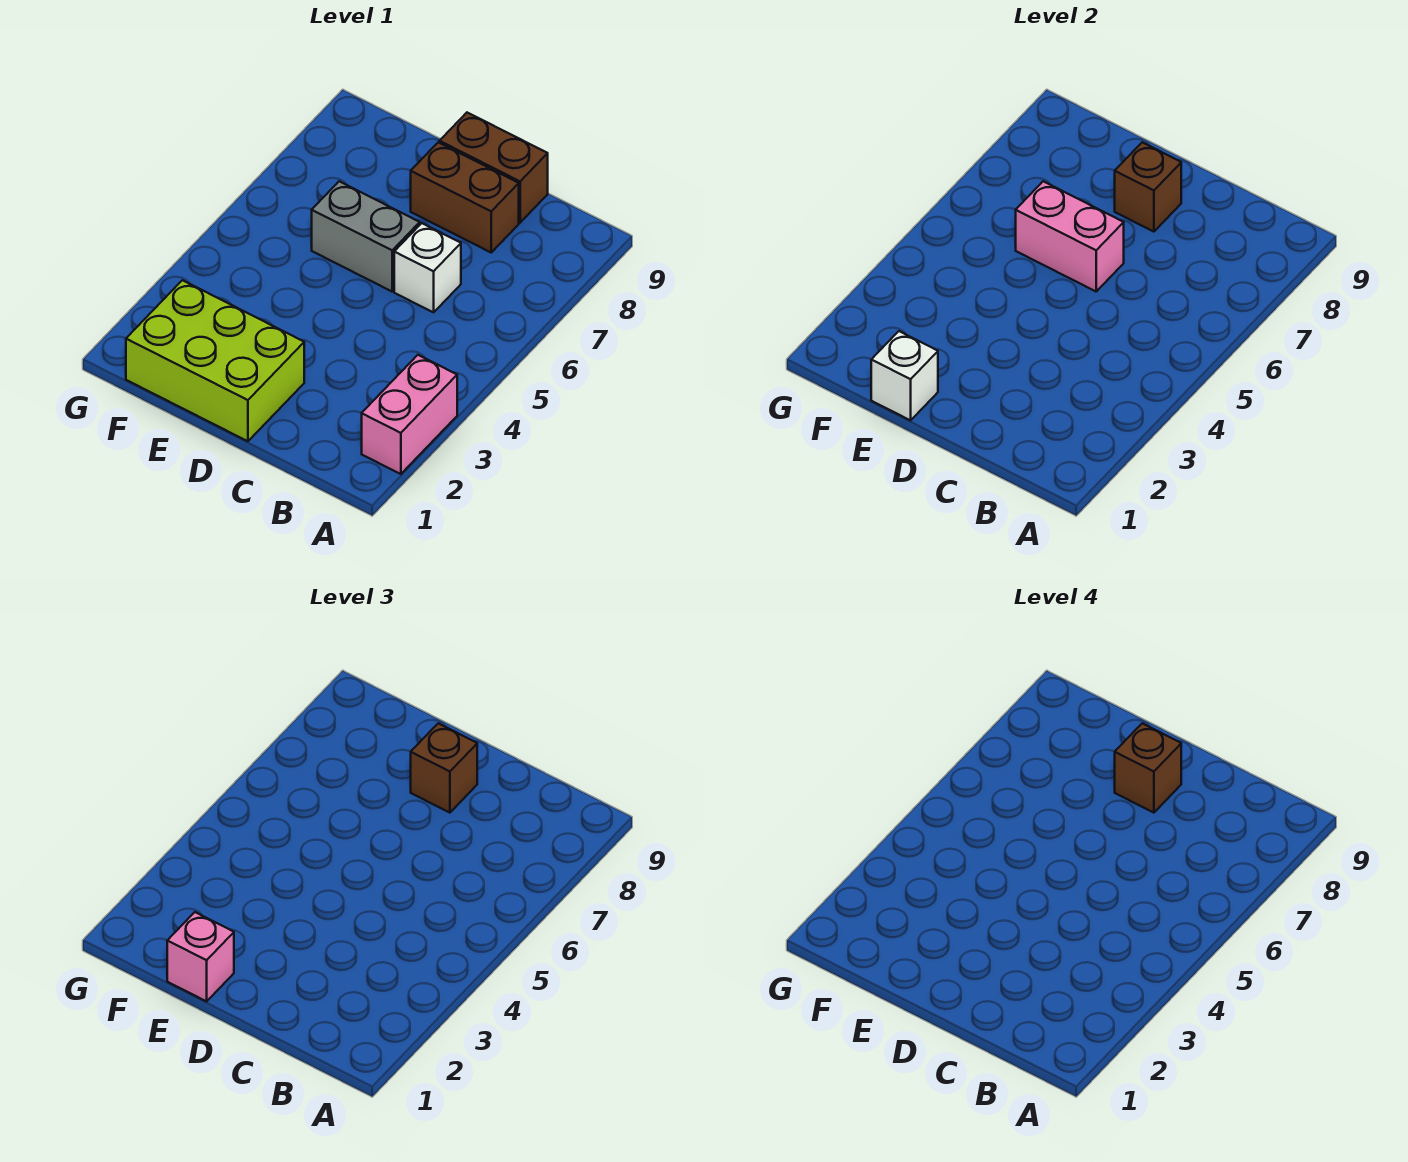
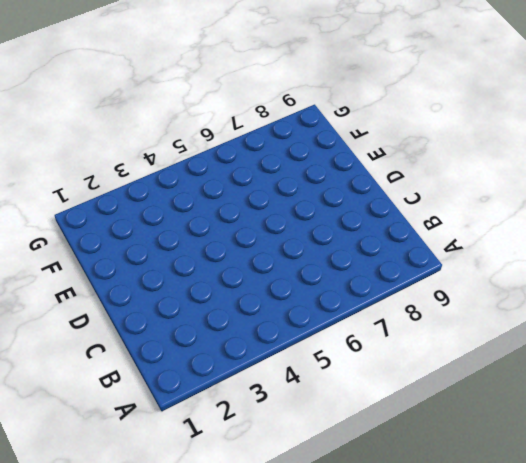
none -> pink brick A2:A3 level 1
none -> white brick C6 level 1
none -> brown brick C8:D8 level 1

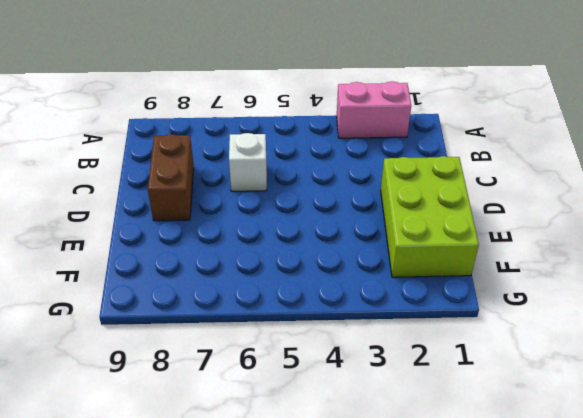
none -> brown brick C9:D9 level 1
none -> grey brick D6:E6 level 1
none -> pink brick D6:E6 level 2

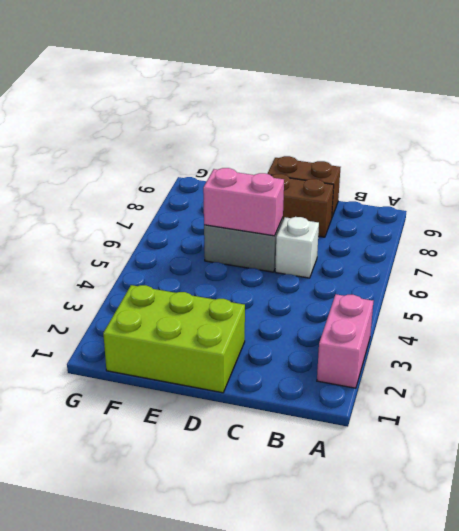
none -> brown brick D8 level 2
none -> white brick E1 level 2
none -> brown brick D8 level 3

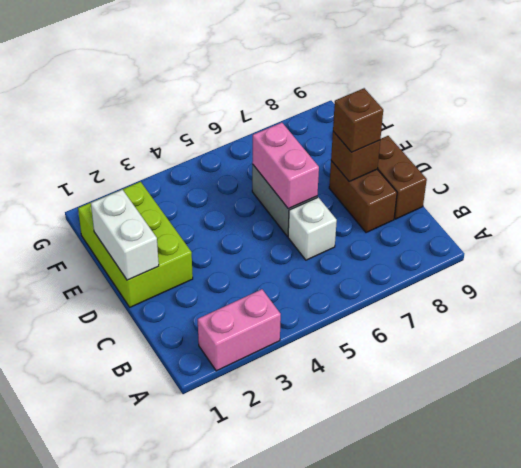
white brick D1:E1 level 2 -> white brick E1 level 2
none -> pink brick E1 level 3
none -> brown brick D8 level 4

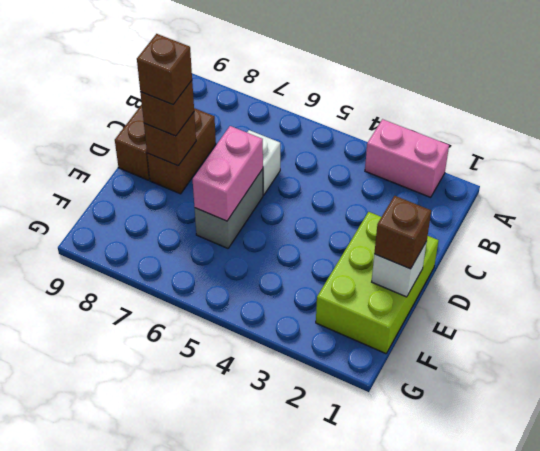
brown brick E1 level 3 -> pink brick E1 level 3

